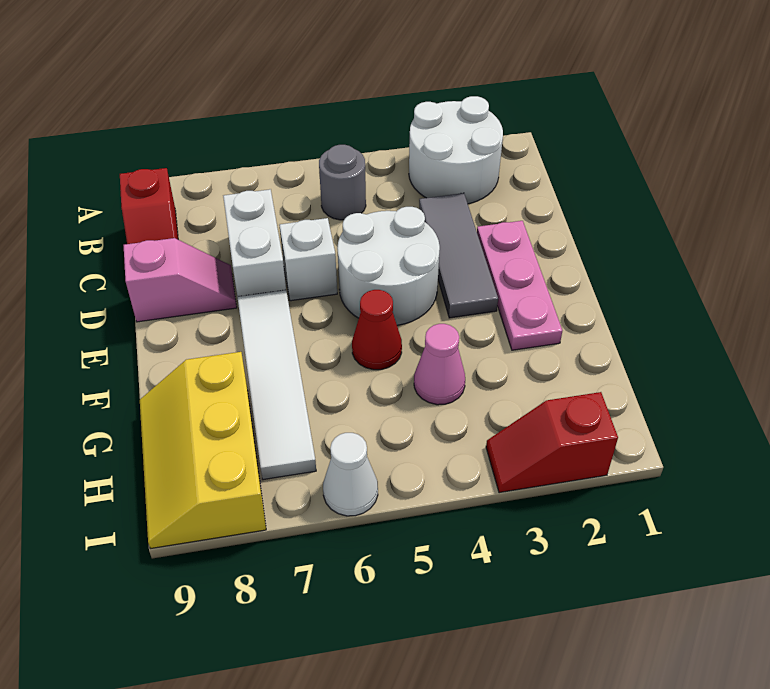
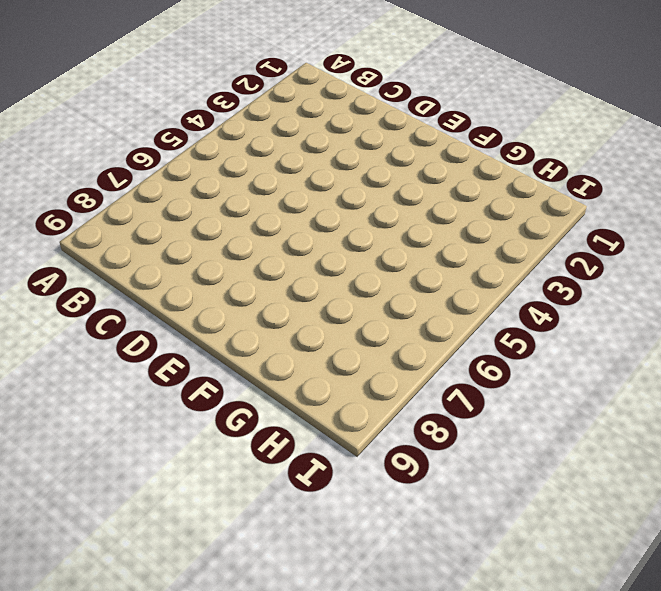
none -> white round brick A2:B3 level 1
none -> grey round brick B5 level 1
none -> red slope B9:C9 level 1 top B

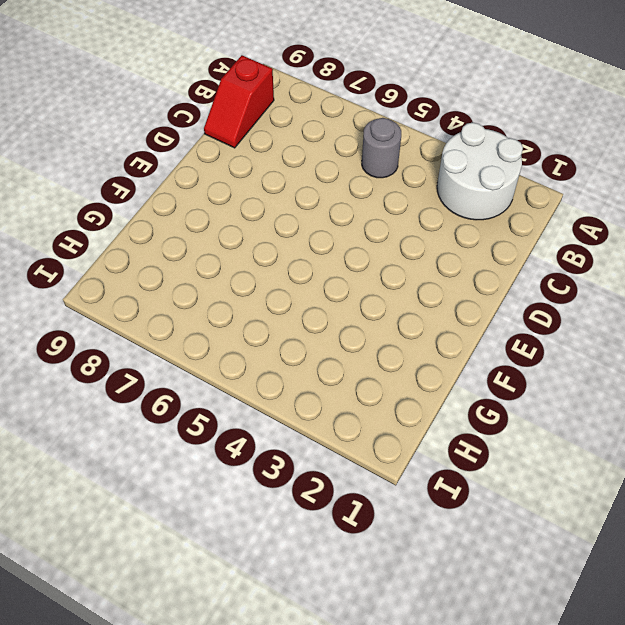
none -> grey tile C3:E3 level 1
none -> white brick C7:D7 level 1
none -> pink plate D2:F2 level 1

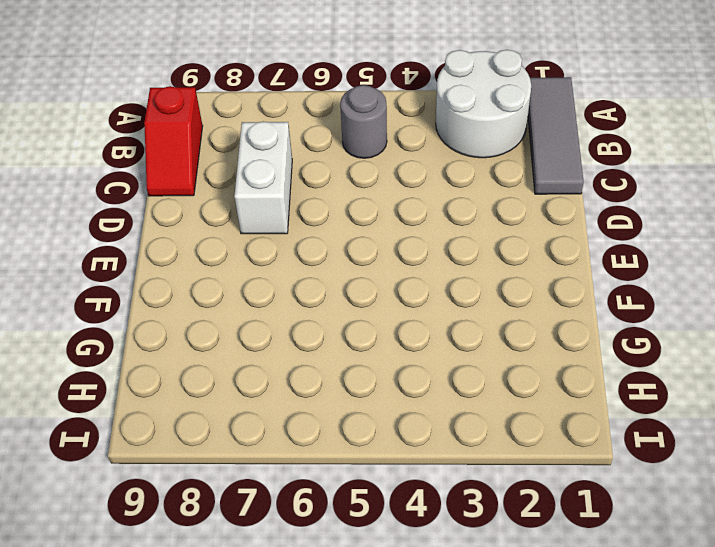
grey tile A1:C1 level 1 -> grey tile C3:E3 level 1
none -> pink plate D2:F2 level 1
none -> white round brick D4:E5 level 1
none -> white brick D6 level 1

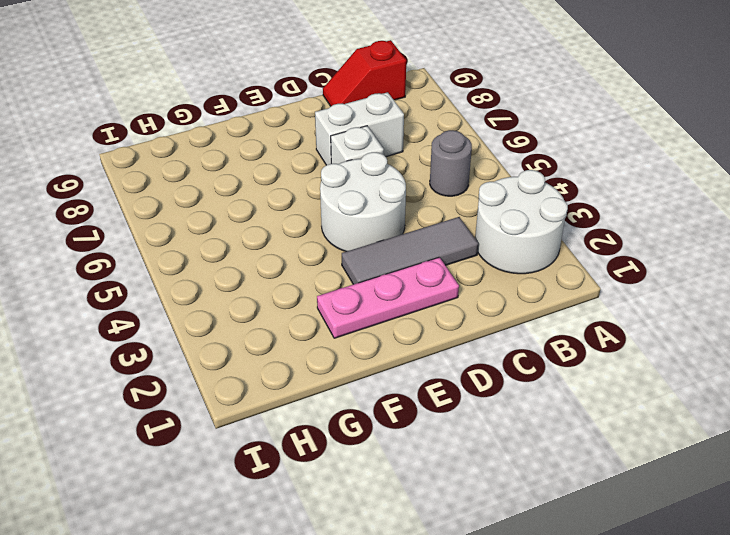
none -> pink slope D8:D9 level 1 top 9
none -> white tile E7:H7 level 1
none -> red cone F5 level 1

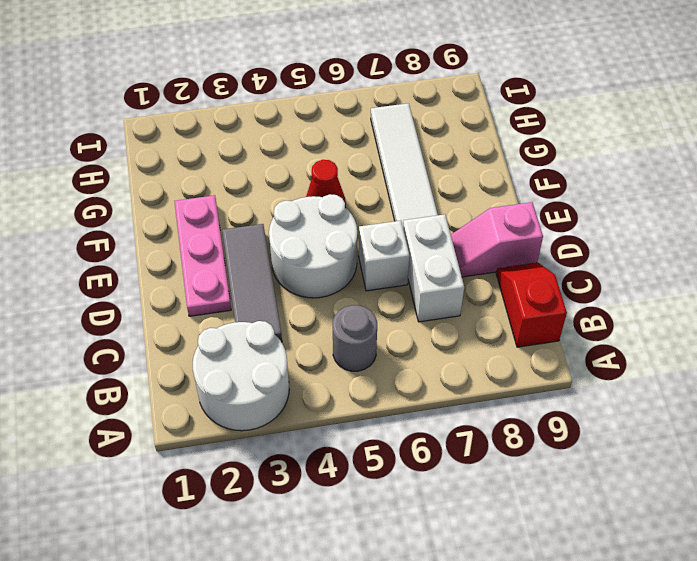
none -> pink cone G4 level 1
none -> yellow slope G8:I9 level 1 top 8
none -> red slope I2:I3 level 1 top 2

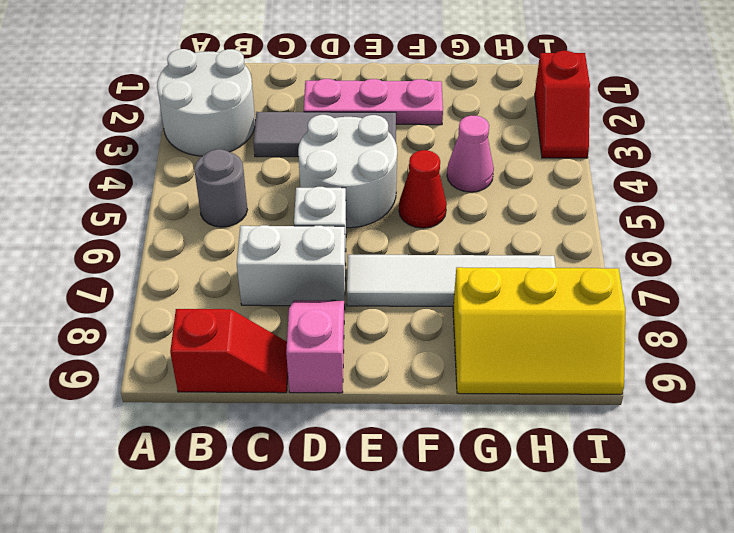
none -> white cone I6 level 1

